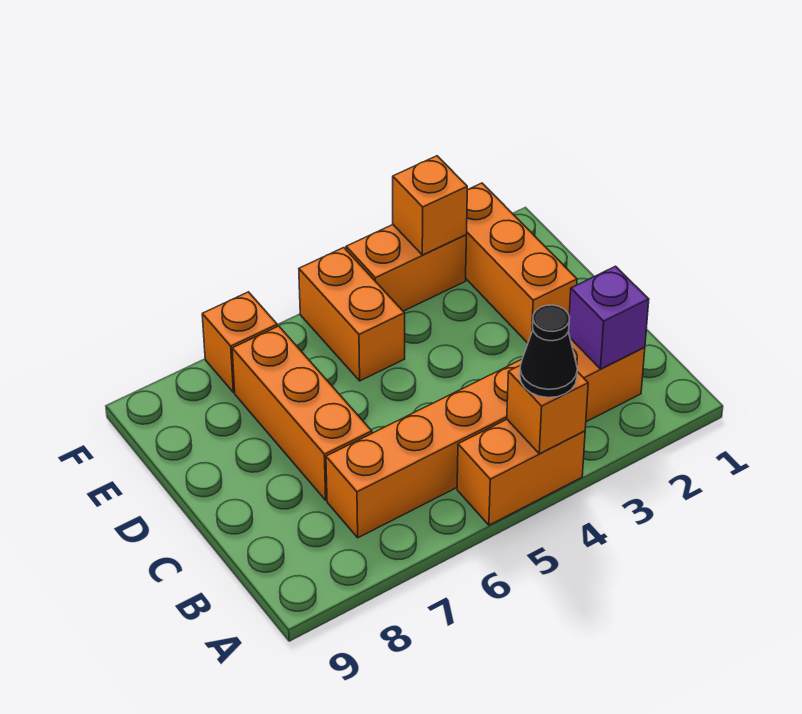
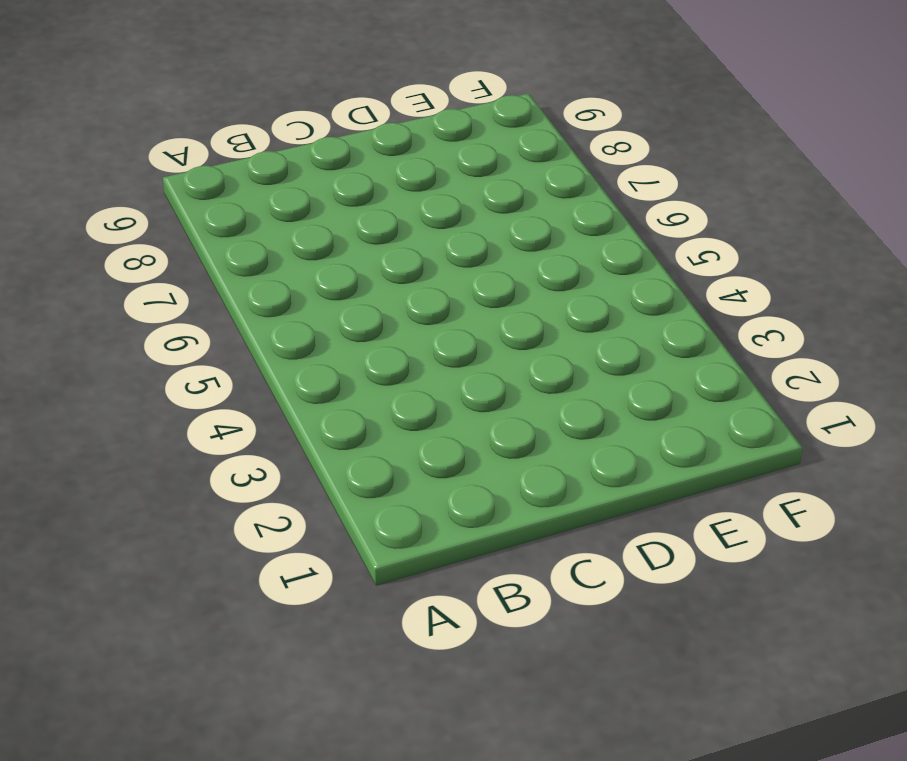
none -> orange brick A4:A5 level 1
none -> orange brick B2:B7 level 1

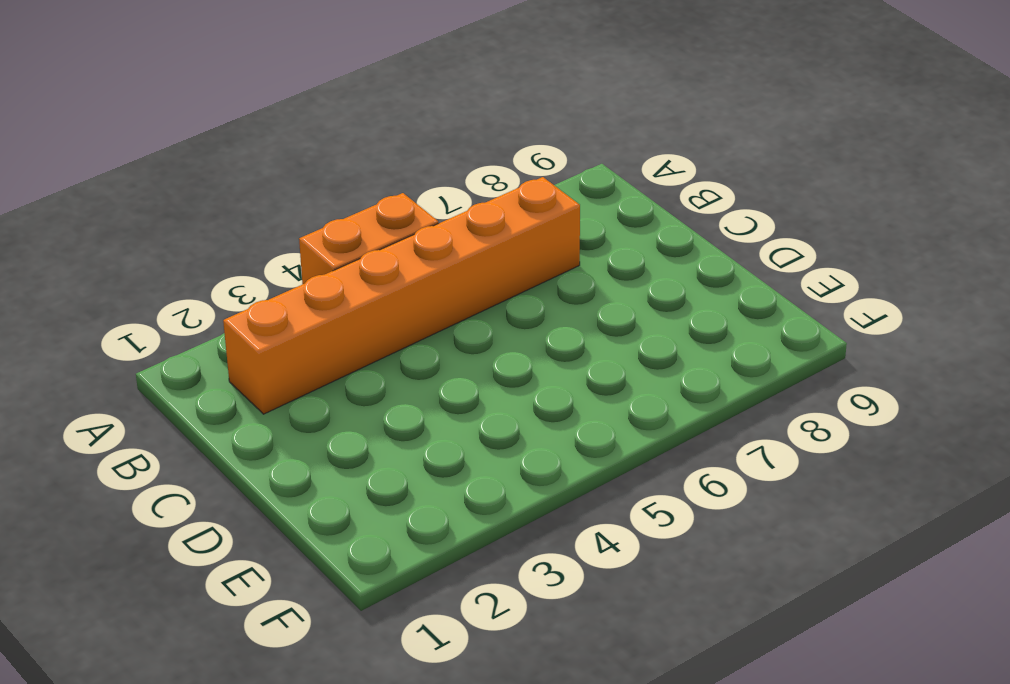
none -> orange brick C7:E7 level 1
none -> orange brick D2:F2 level 1

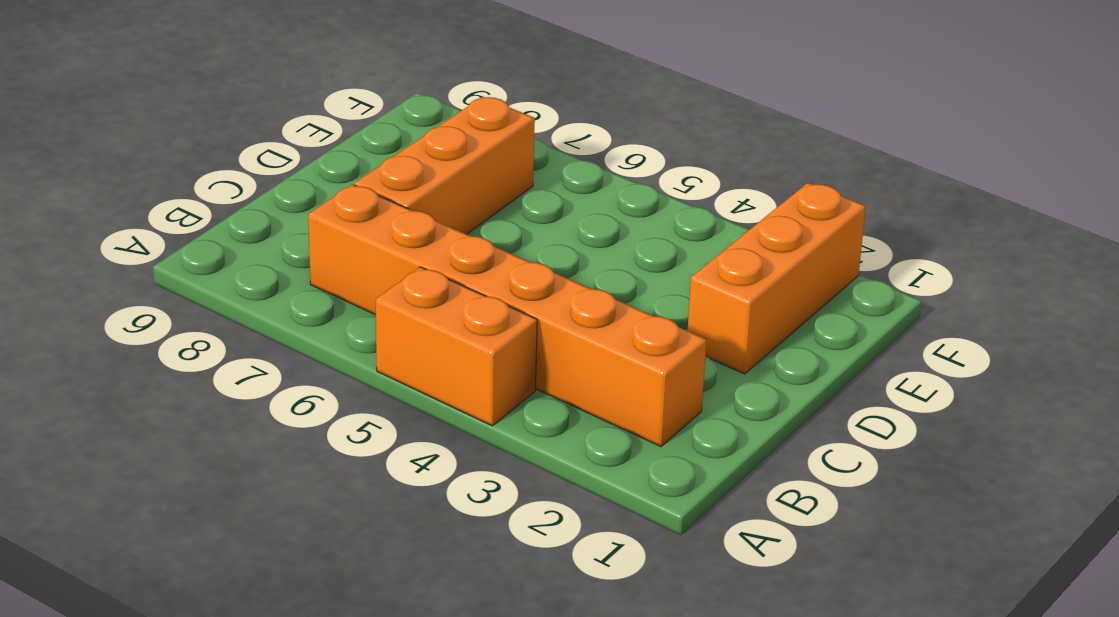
none -> orange brick E5:F5 level 1
none -> orange brick F3:F4 level 1

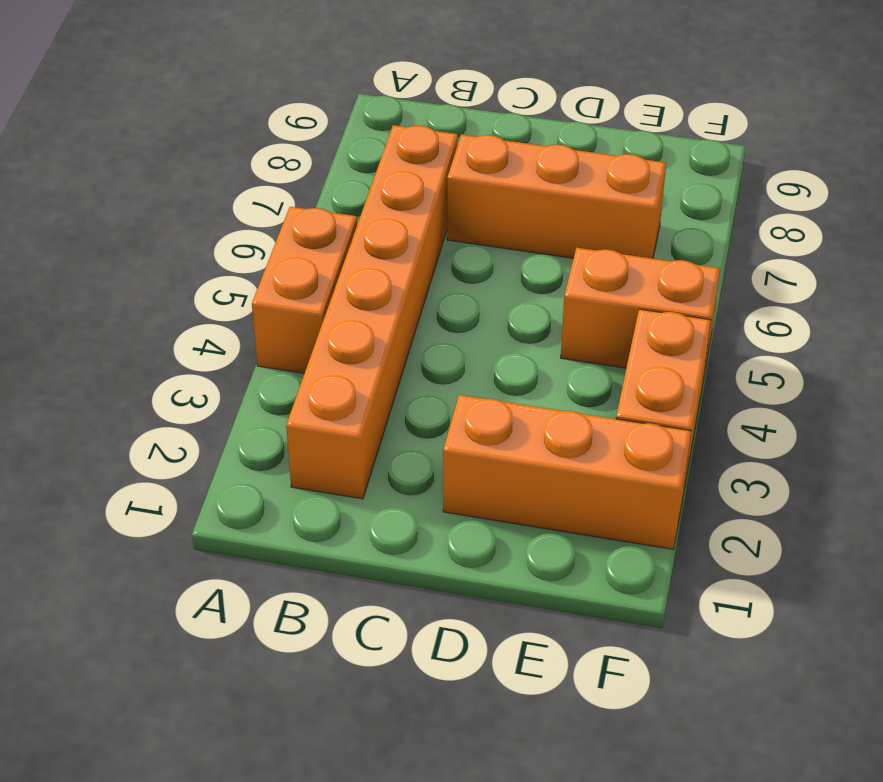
none -> orange brick F7 level 1
none -> orange brick A4 level 2

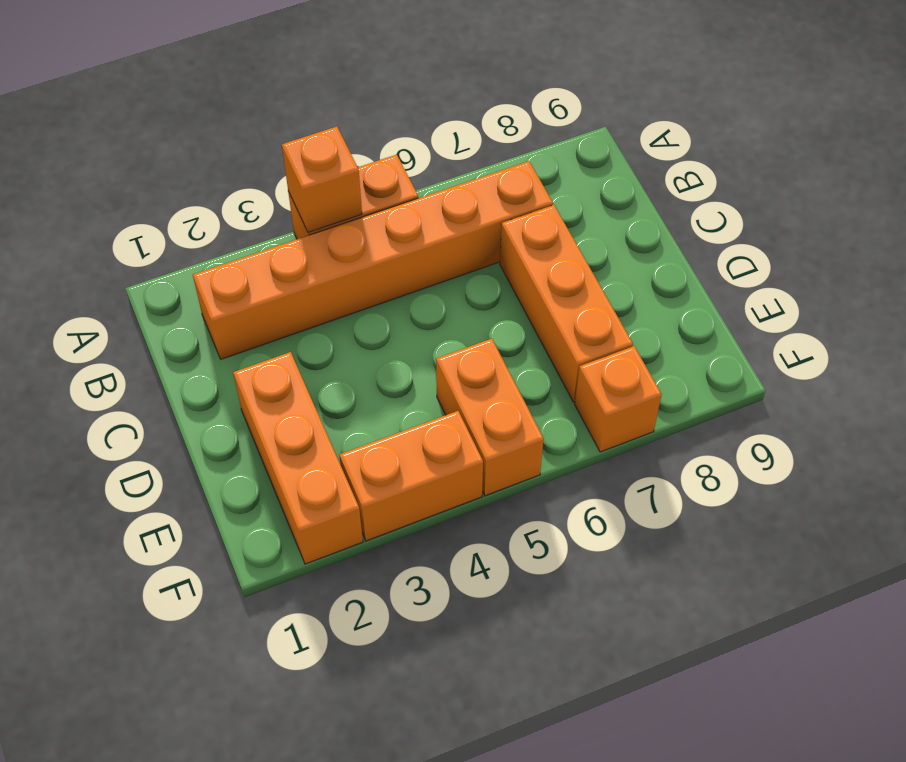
none -> purple brick B2 level 2
none -> orange brick F3 level 2

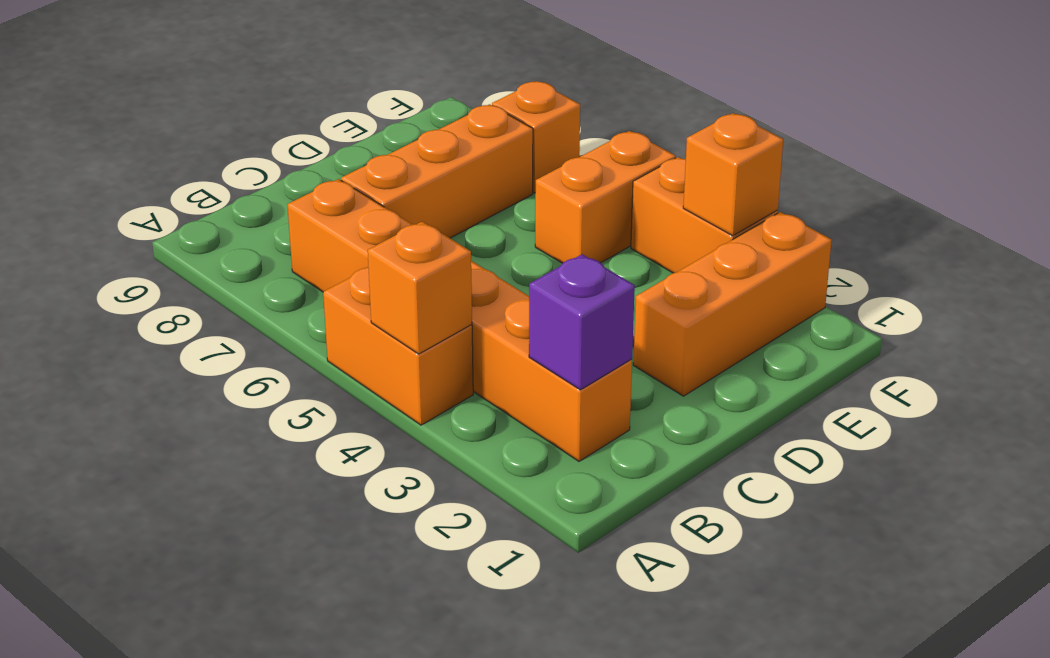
none -> black cone A4 level 3

